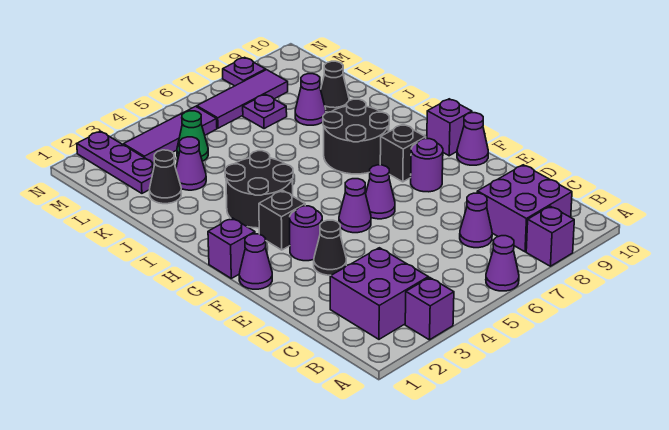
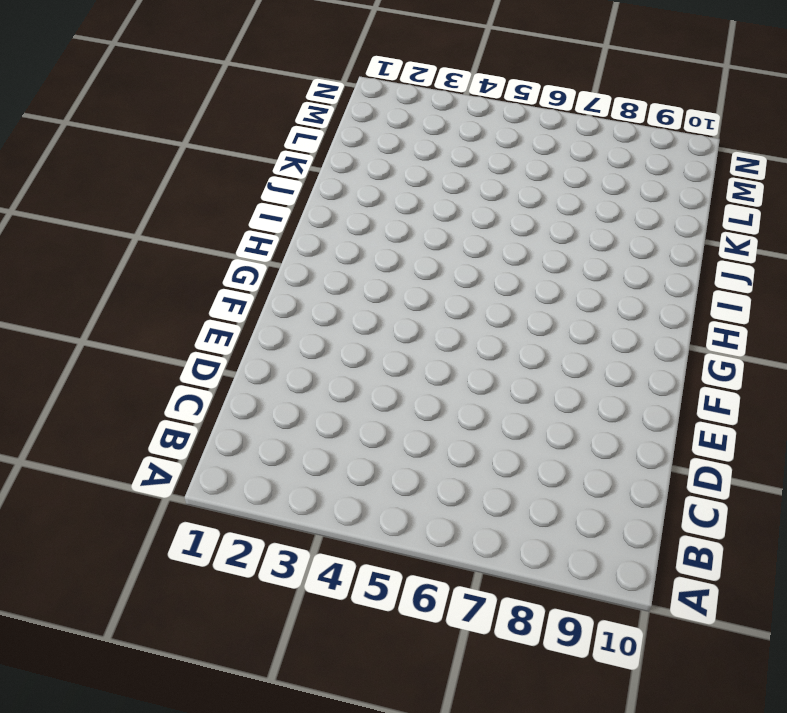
none -> purple brick A3 level 1
none -> purple cone A6 level 1
none -> purple brick A8 level 1

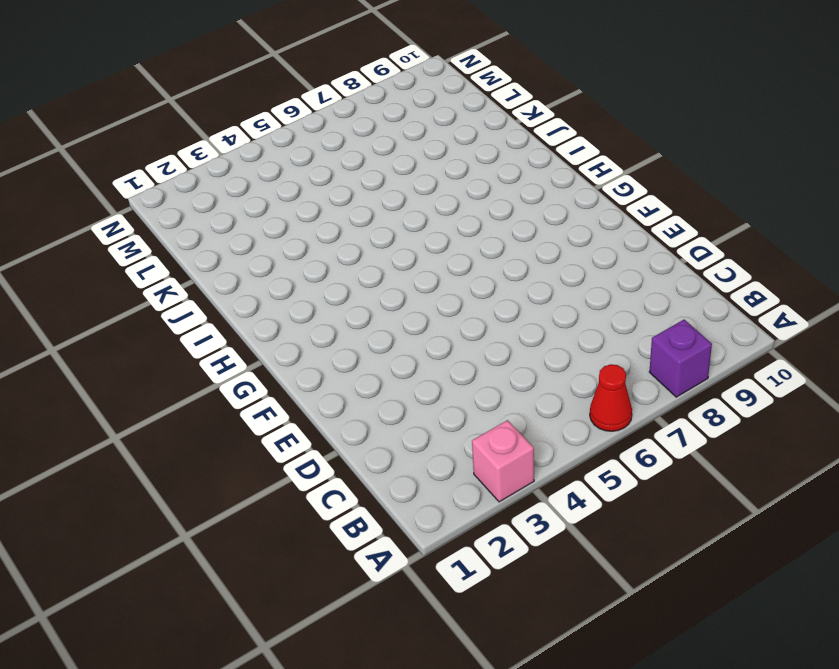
pink brick A3 level 1 -> purple brick A3 level 1
red cone A6 level 1 -> purple cone A6 level 1
none -> purple brick B2:C3 level 1
none -> purple brick B8:C9 level 1
none -> purple cone C7 level 1

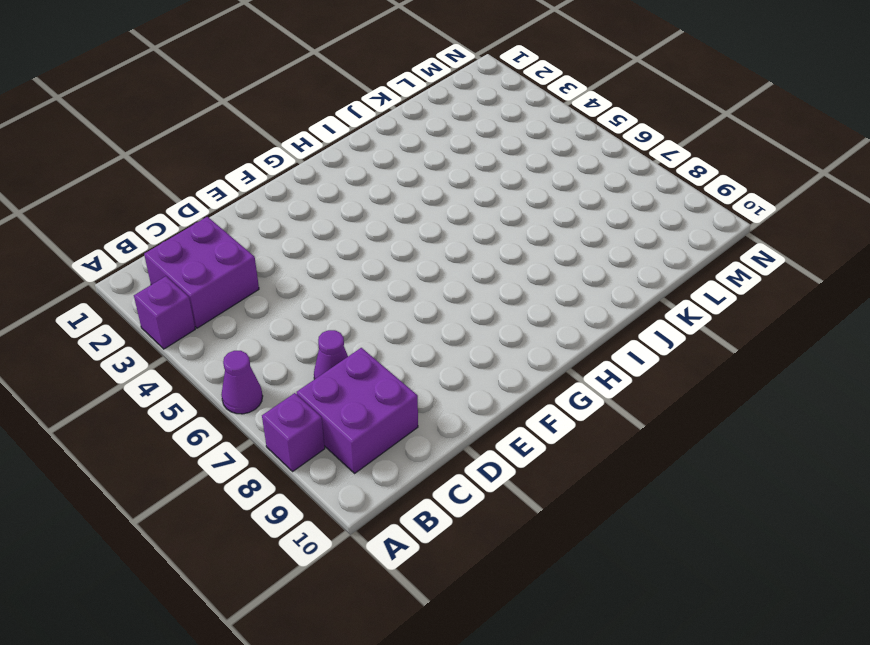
none -> black cone E3 level 1
none -> purple cone F1 level 1
none -> purple round brick F3 level 1

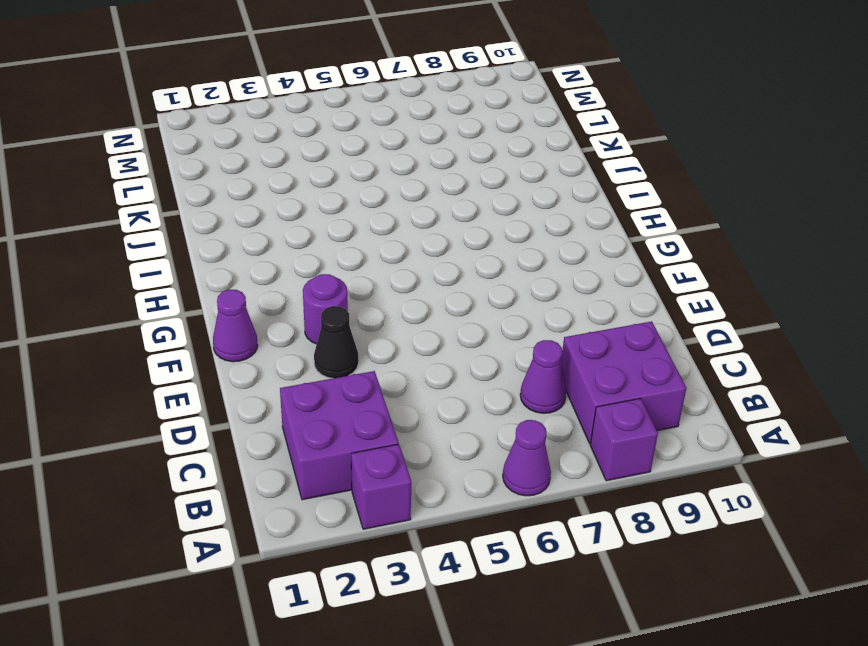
none -> purple cone F5 level 1
none -> purple cone F6 level 1
none -> purple round brick F8 level 1

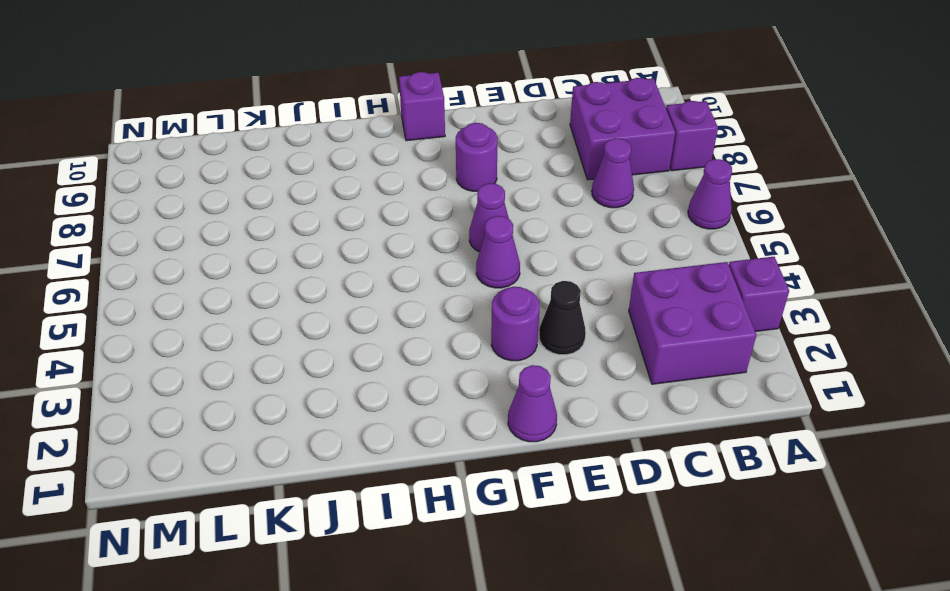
none -> purple cone F10 level 1
none -> purple brick G1 level 1
none -> black brick G3 level 1

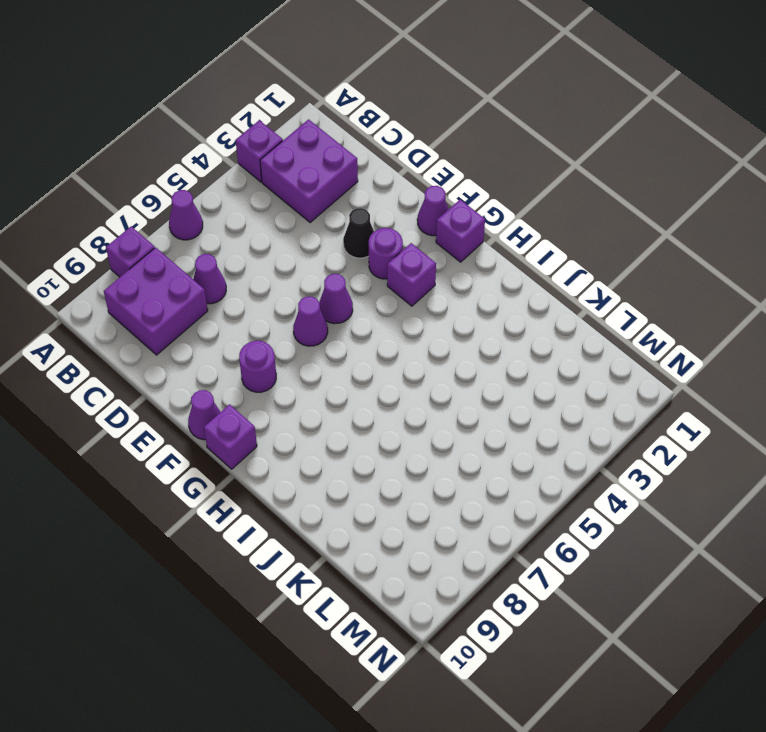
purple brick G3 level 1 -> black brick G3 level 1
none -> black brick G8 level 1
none -> black round brick H3:I4 level 1
none -> black round brick H7:I8 level 1

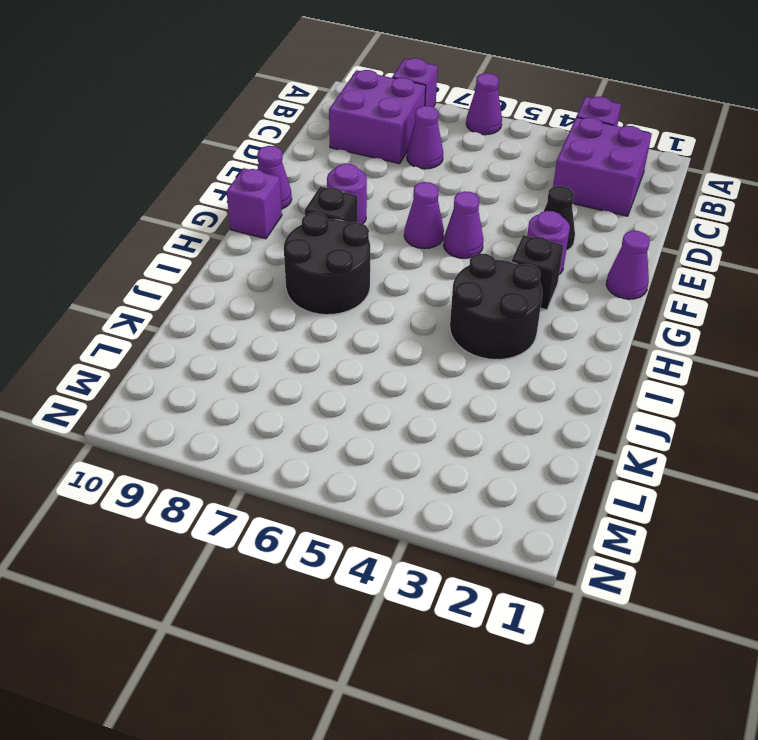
none -> purple brick G1 level 1
none -> black cone K2 level 1
none -> purple cone K3 level 1

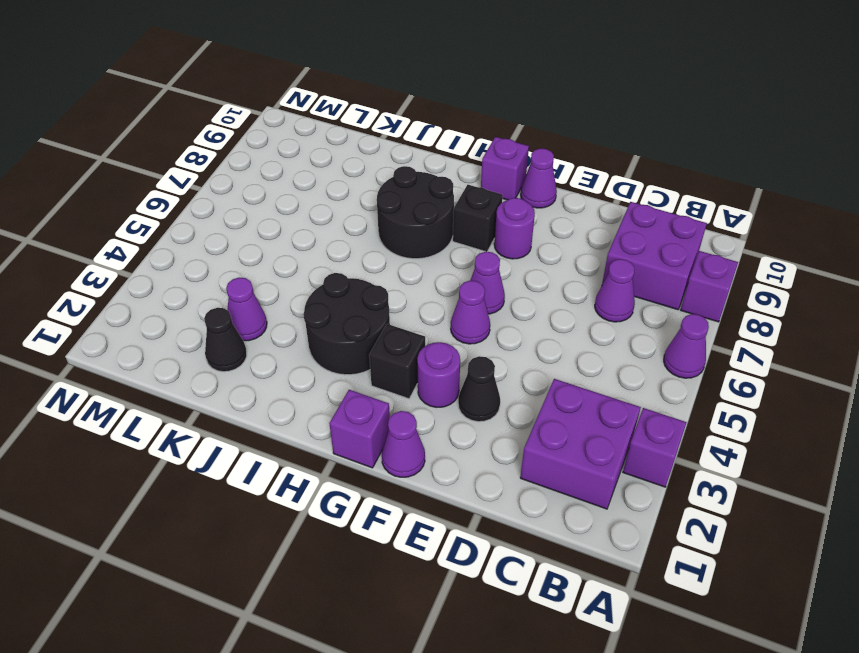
none -> purple cone K8 level 1
none -> black cone K9 level 1
none -> purple plate L2:N2 level 1

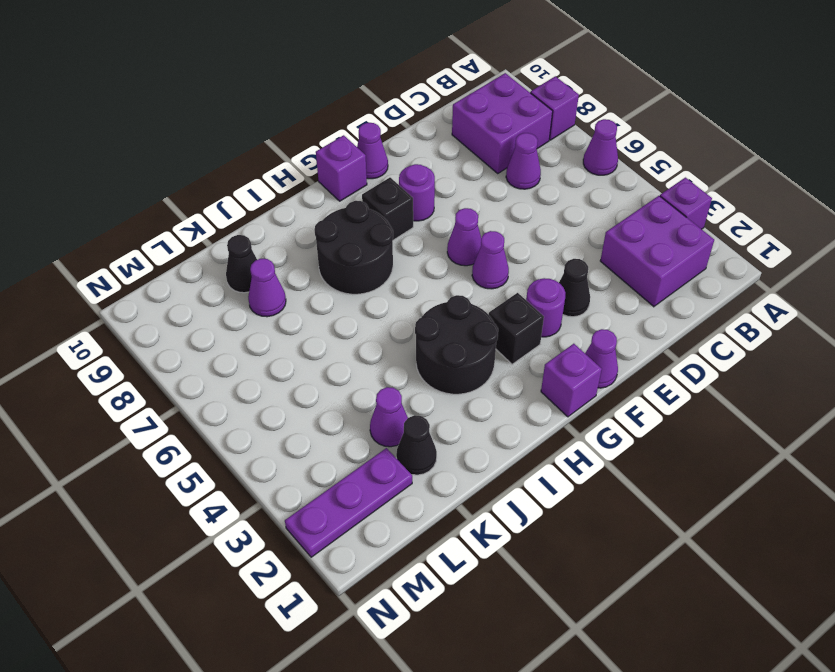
none -> green cone L4 level 1
none -> purple plate L7 level 1
none -> purple tile M3:M5 level 1

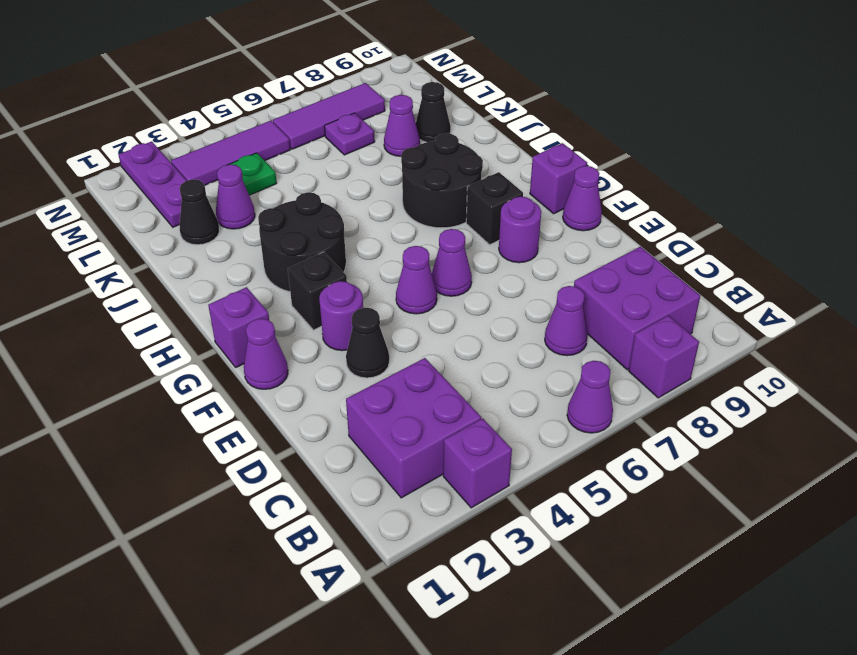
green plate L4 level 1 -> green cone L4 level 1
none -> purple plate N8 level 1

